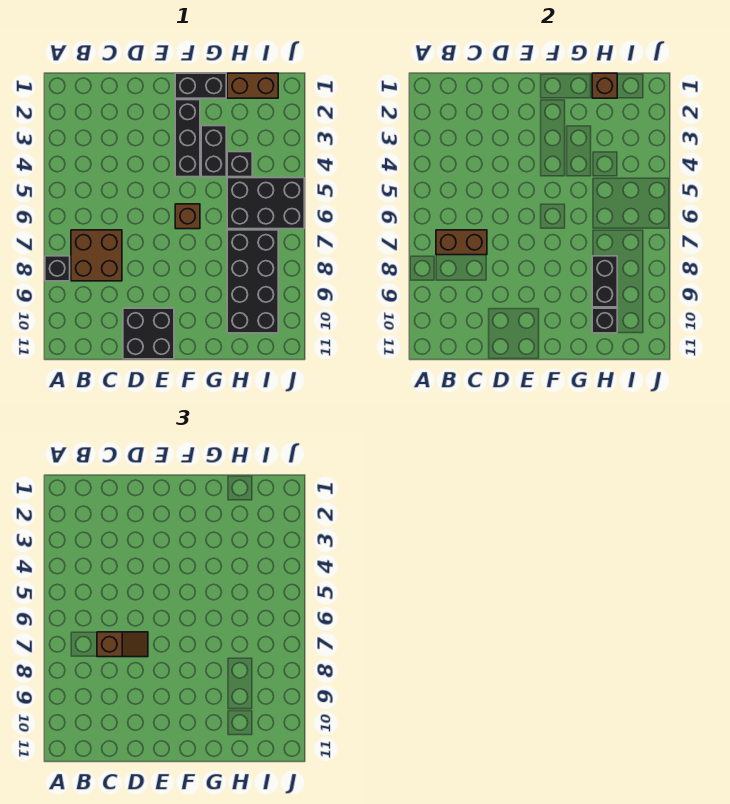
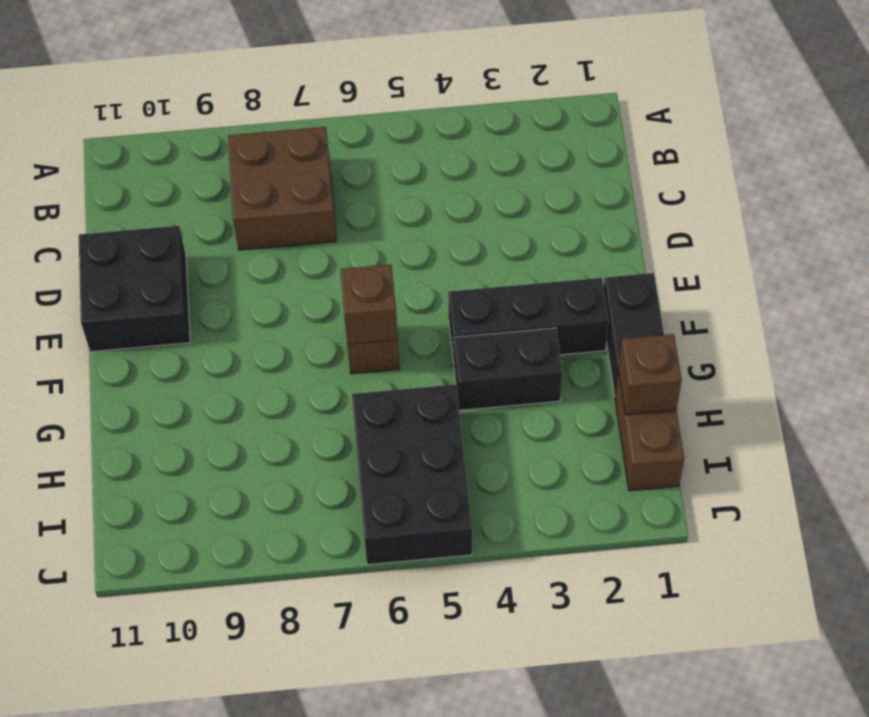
brown brick F6 level 2 -> none
none -> black brick A8 level 1
none -> black brick H4 level 1
none -> black brick H7:I10 level 1

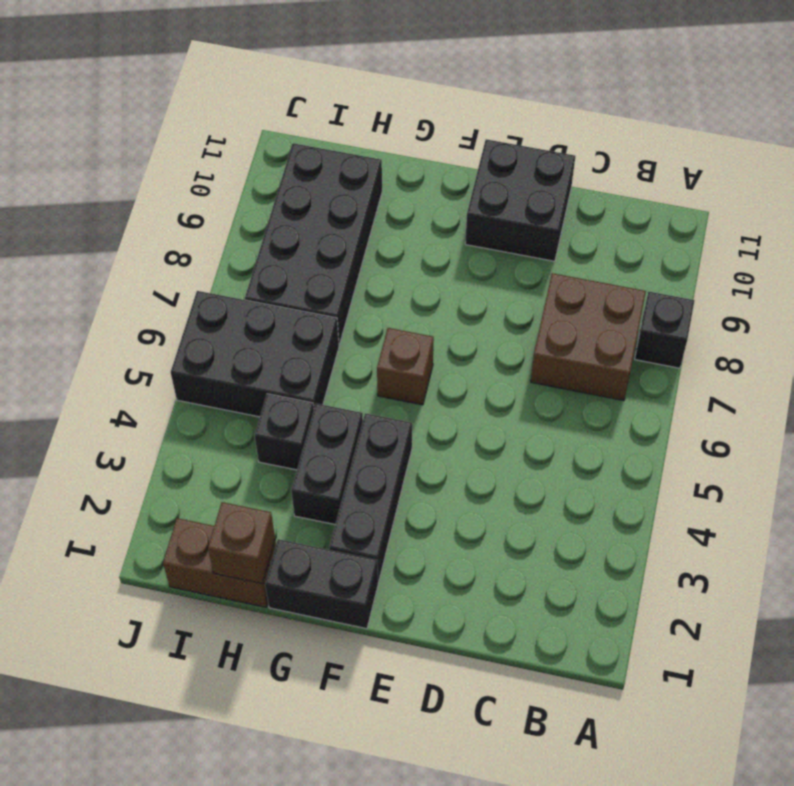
none -> brown brick B7:C7 level 2
none -> black brick H8:H9 level 2
none -> black brick H10 level 2

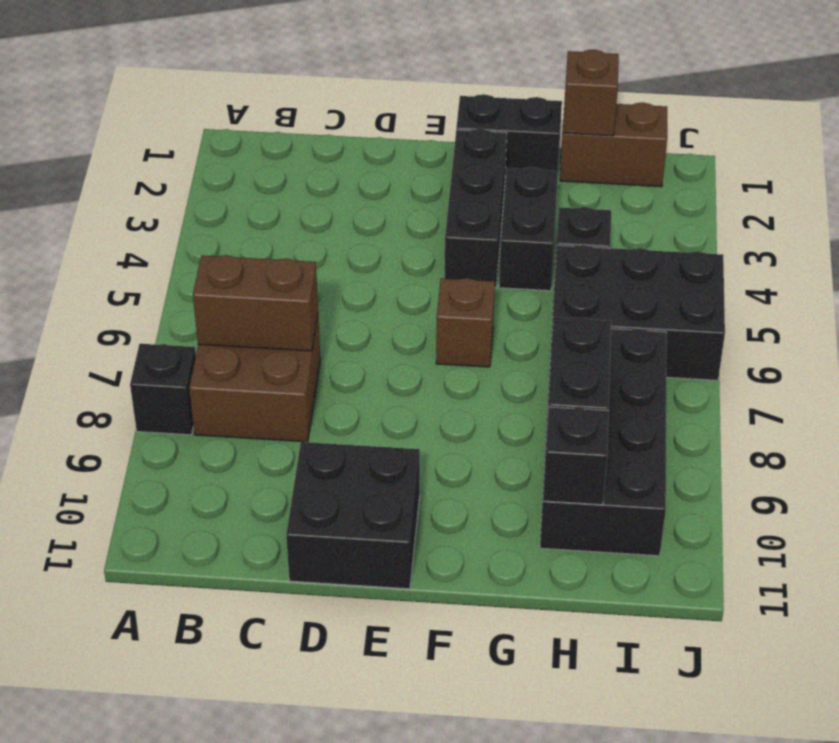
none -> brown slope C7:D7 level 3 top C

